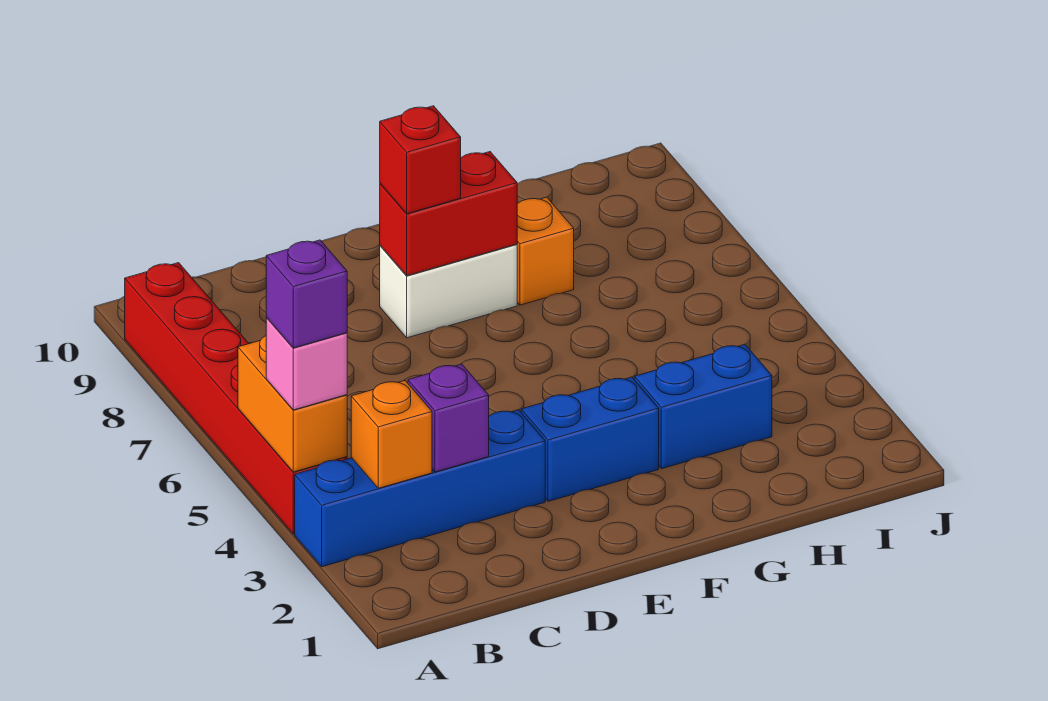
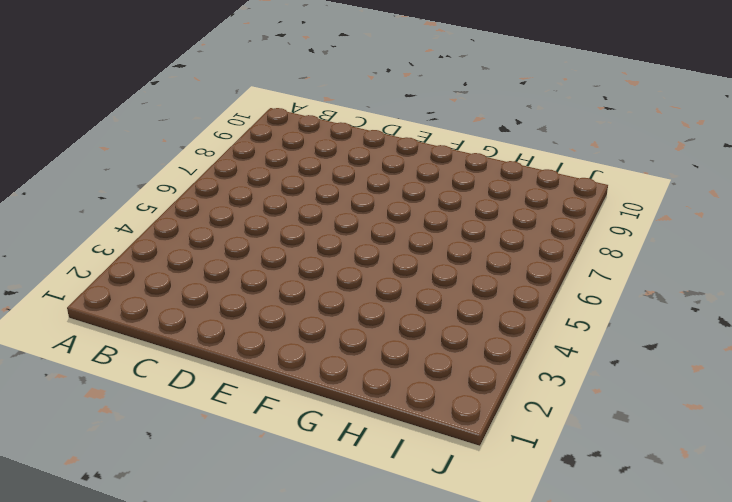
none -> blue brick A3:D3 level 1
none -> red brick A4:A9 level 1
none -> blue brick E3:F3 level 1

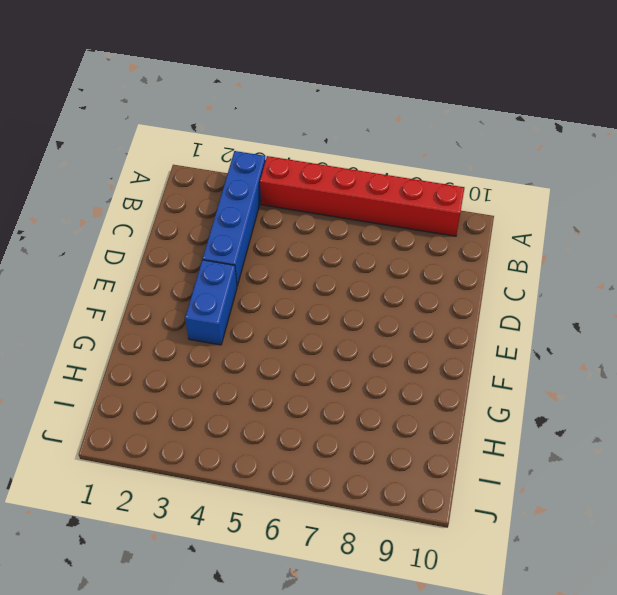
none -> white brick E8:F8 level 1
none -> blue brick G3:H3 level 1
none -> orange brick G8 level 1

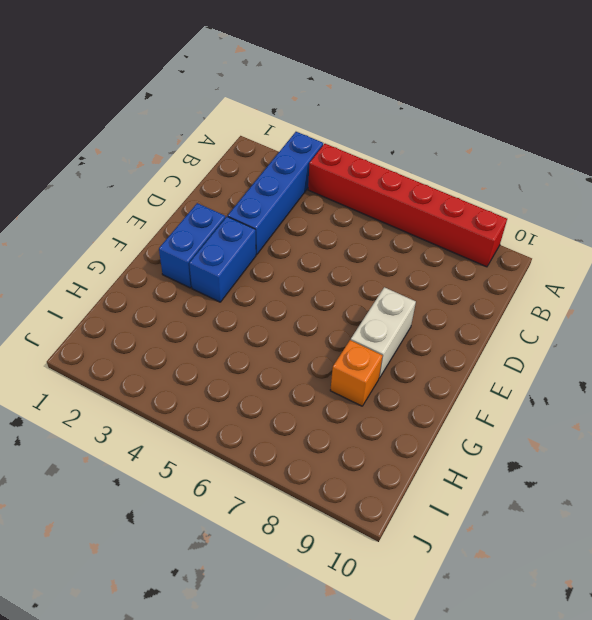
blue brick E2:F2 level 1 -> blue brick G3:H3 level 1
none -> orange brick A4:A5 level 2
none -> orange brick B3 level 2
none -> purple brick C3 level 2

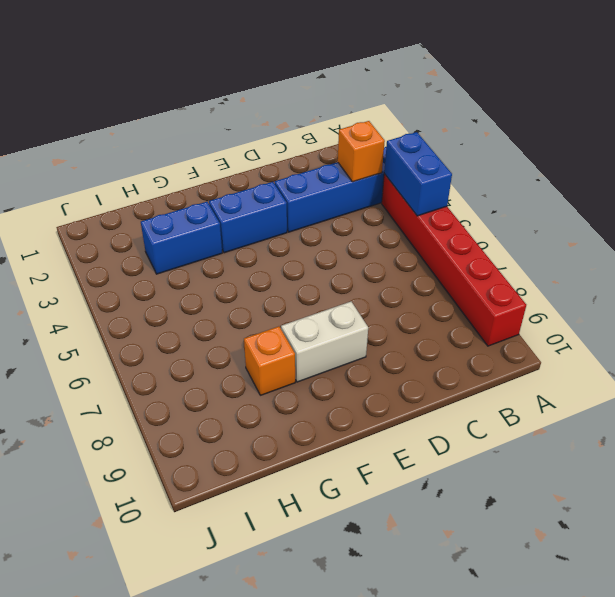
blue brick A4:A5 level 2 -> orange brick A4:A5 level 2
none -> purple brick C3 level 2
none -> red brick E8:F8 level 2
none -> pink brick A4 level 3

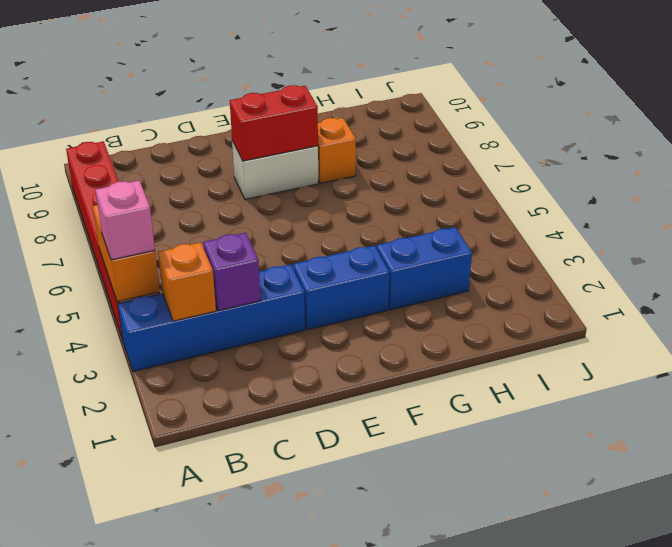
none -> red brick E8 level 3
none -> purple brick A4 level 4

